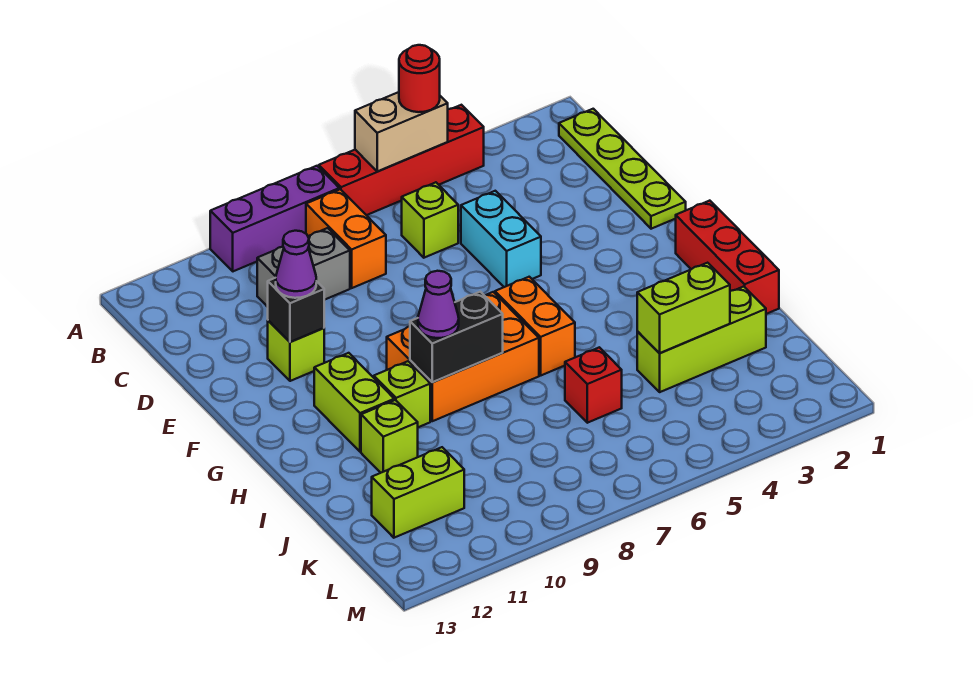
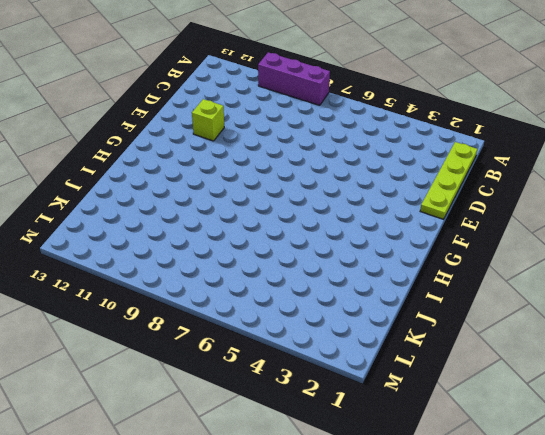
none -> red brick A4:A7 level 1
none -> orange brick B8:C8 level 1
none -> lime brick C6 level 1

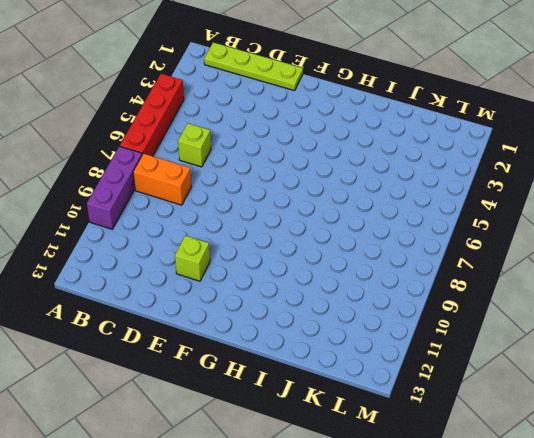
none -> grey brick C9:C10 level 1
none -> cyan brick D5:E5 level 1
none -> red brick G1:I1 level 1

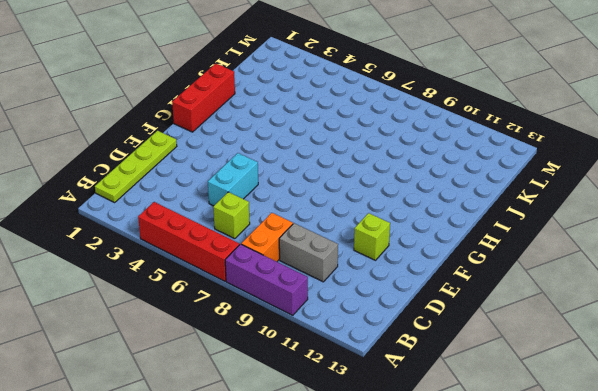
none -> orange brick G6:H6 level 1
none -> orange brick G7:H9 level 1
none -> lime brick G11:H11 level 1

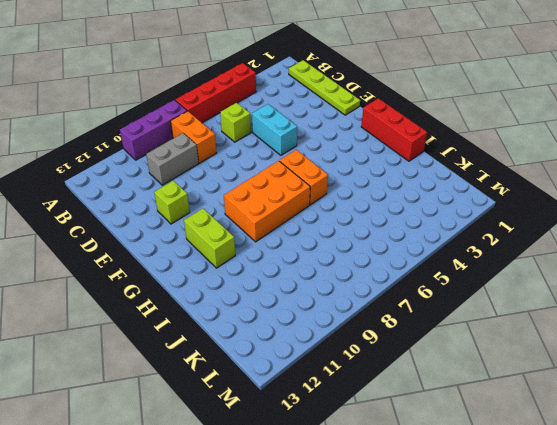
none -> lime brick H10 level 1
none -> lime brick I11 level 1
none -> lime brick J2:J4 level 1

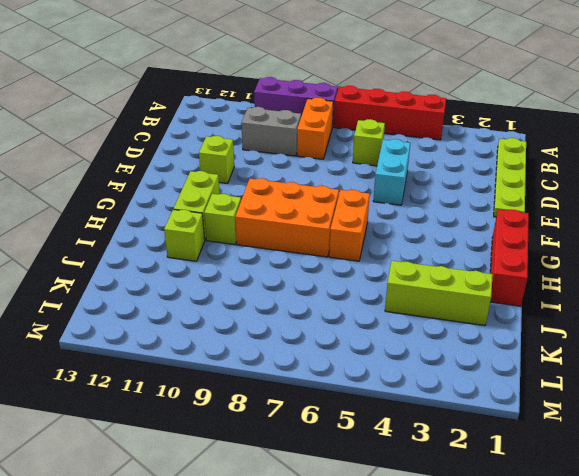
none -> red brick J6 level 1
none -> lime brick K11:K12 level 1
none -> tan brick A5:A6 level 2

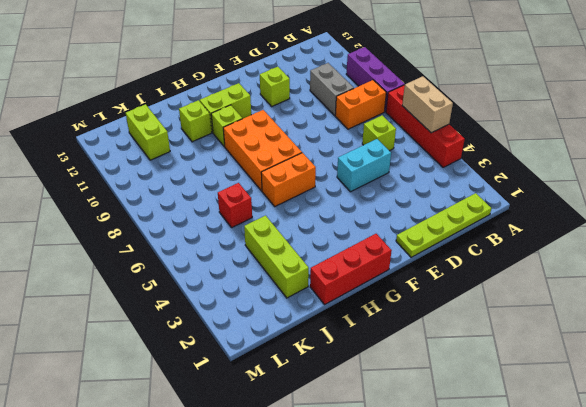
none -> black brick E11 level 2
none -> black brick H8:H9 level 2
none -> lime brick J3:J4 level 2

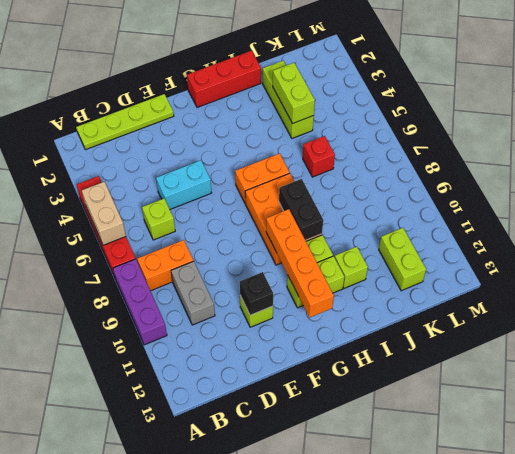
orange brick G9:G12 level 2 -> none
none -> red round brick A5 level 3
none -> purple cone E11 level 3
none -> purple cone H9 level 3

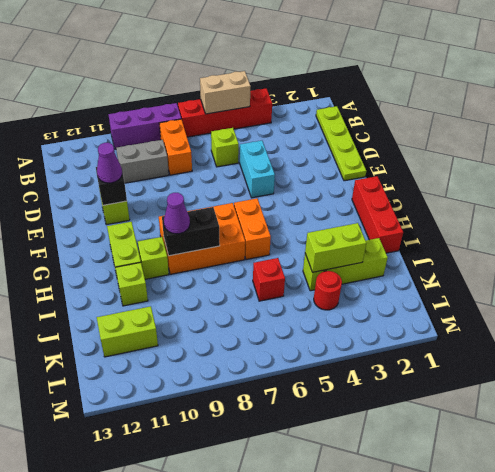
red round brick K4 level 1 -> red round brick A5 level 3

